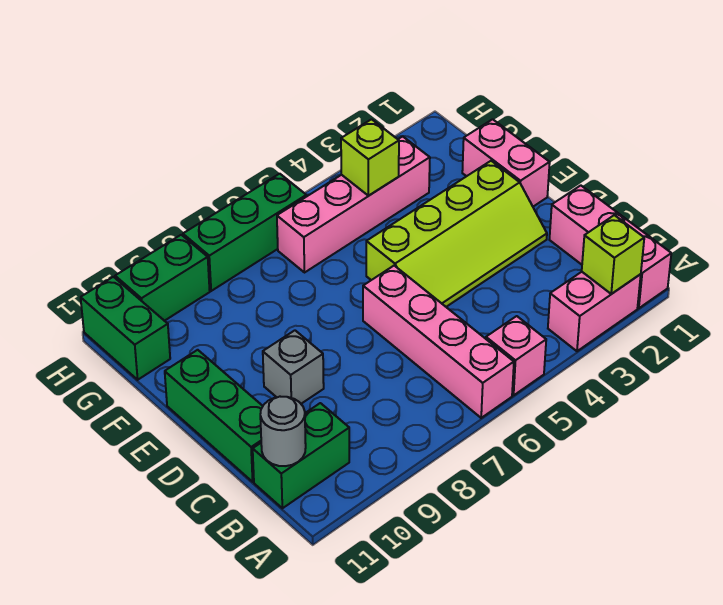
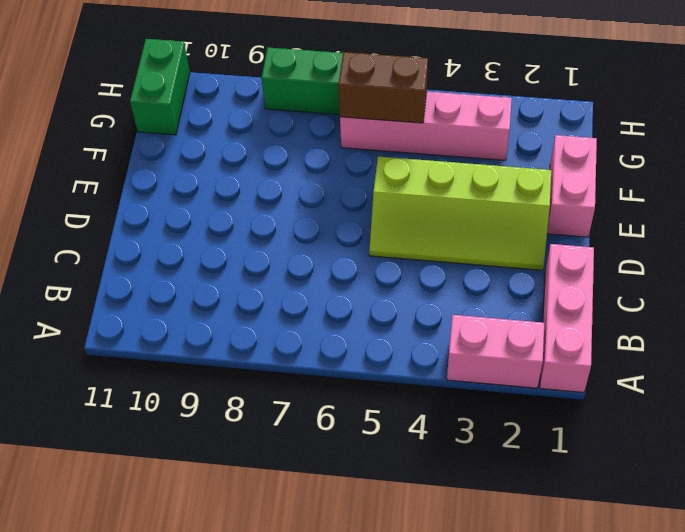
brown brick G5:G6 level 2 -> none
none -> pink brick A5 level 1
none -> pink brick A6:D6 level 1
none -> green brick B10:B11 level 1

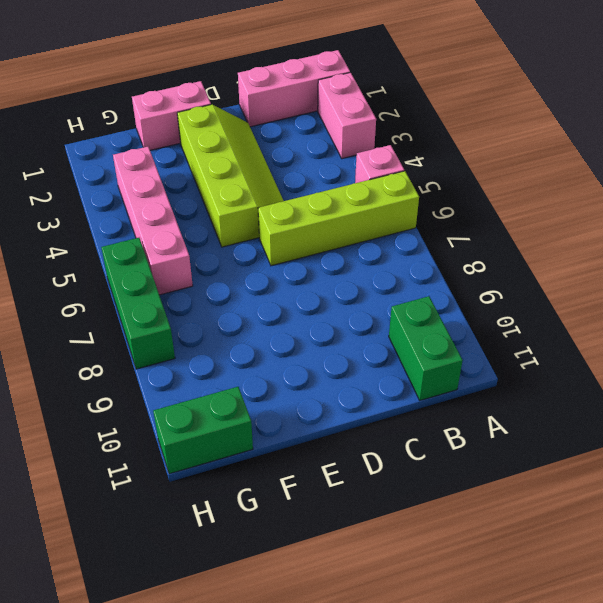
lime brick A6:D6 level 1 -> pink brick A6:D6 level 1
none -> green brick C11:E11 level 1
none -> grey brick D9 level 1
none -> green brick H9:H10 level 1

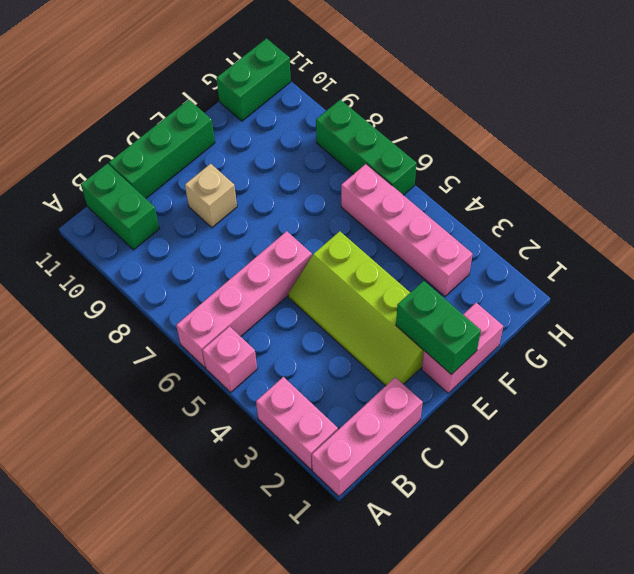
tan brick D9 level 1 -> grey brick D9 level 1
green brick E1:E2 level 2 -> green brick H9:H10 level 1
none -> lime brick A2 level 2
none -> grey round brick B11 level 2
none -> lime brick G4 level 2

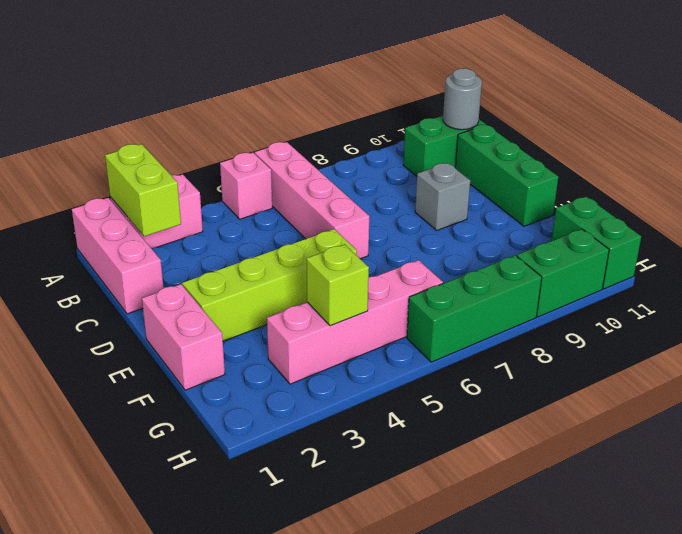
lime brick A2:B2 level 2 -> lime brick A2 level 2

